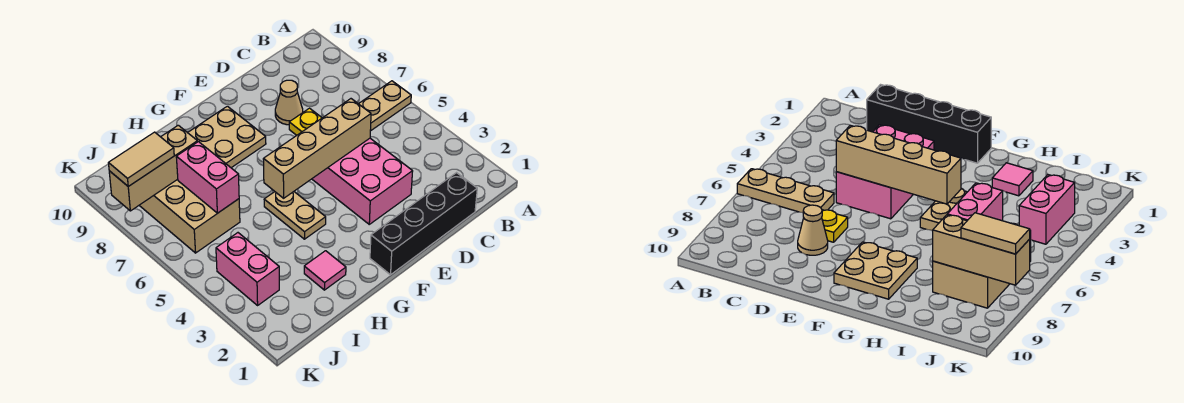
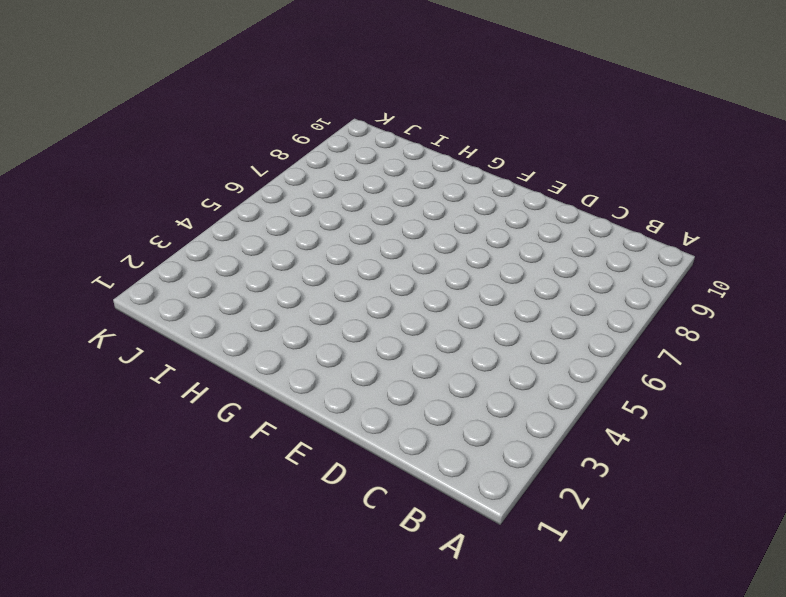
none -> tan plate A6:C6 level 1
none -> black brick C1:F1 level 1
none -> pink brick D3:E5 level 1

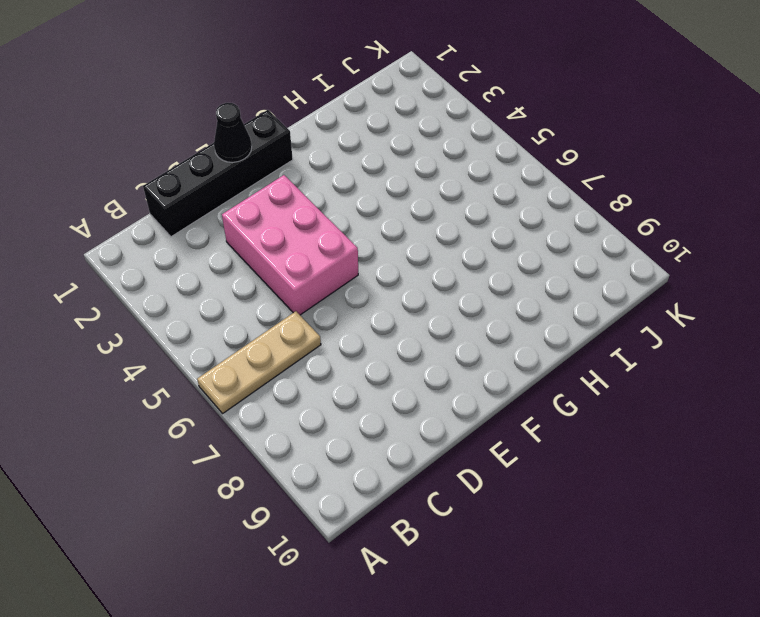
black cone E1 level 2 -> none
none -> yellow plate D7 level 1
none -> tan cone D8 level 1
none -> tan plate F8:G9 level 1

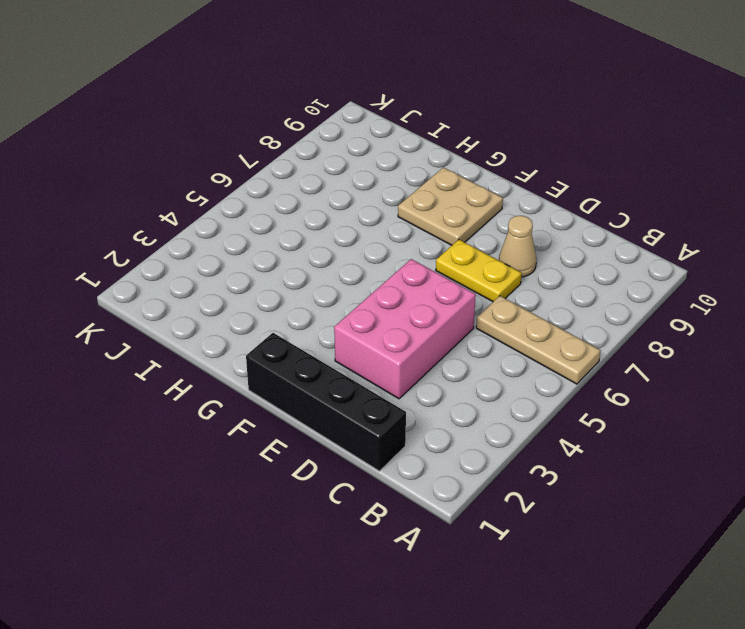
yellow plate D7:E7 level 1 -> yellow plate D7 level 1
none -> tan plate G4:G5 level 1
none -> pink tile H2 level 1
none -> tan brick I6:J8 level 1

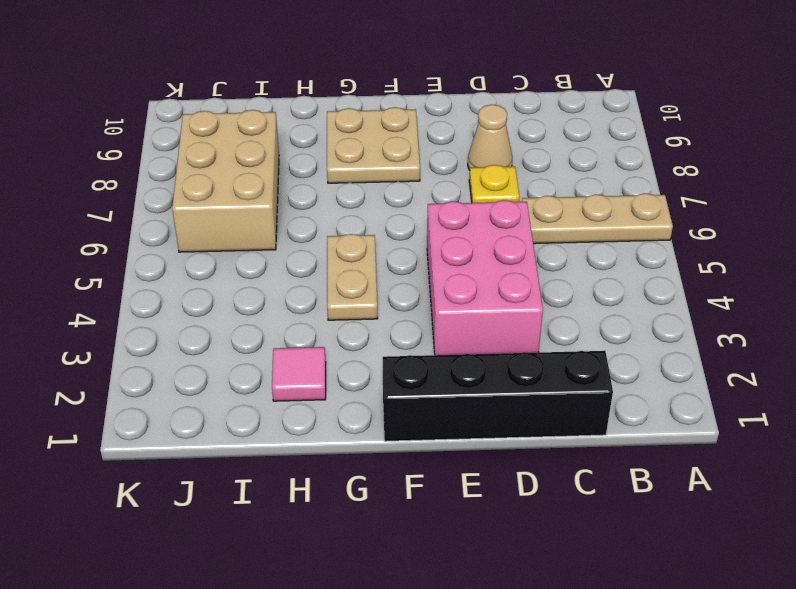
none -> pink brick J3:J4 level 1
none -> tan brick D5:G5 level 2
none -> pink brick I6:I7 level 2

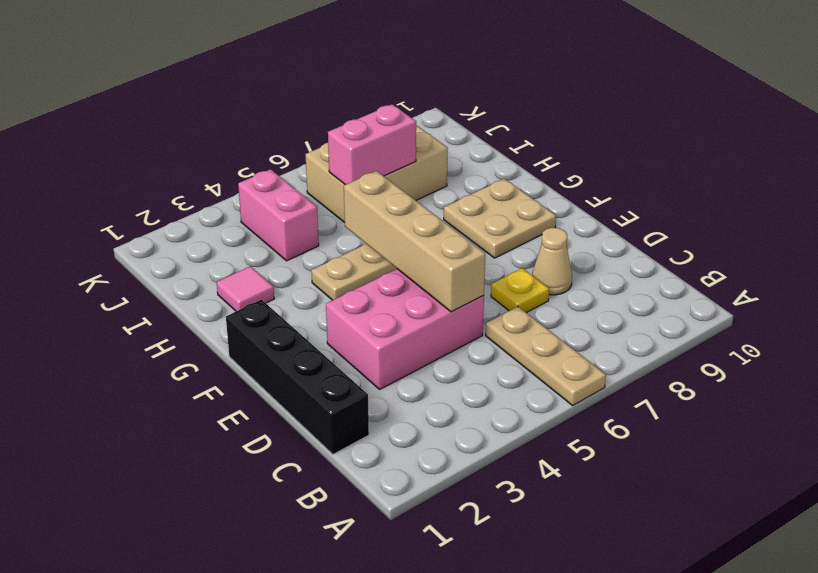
pink brick I4:J4 level 1 -> pink brick J3:J4 level 1
none -> tan brick I8:K8 level 2
none -> tan tile J8:K8 level 3

